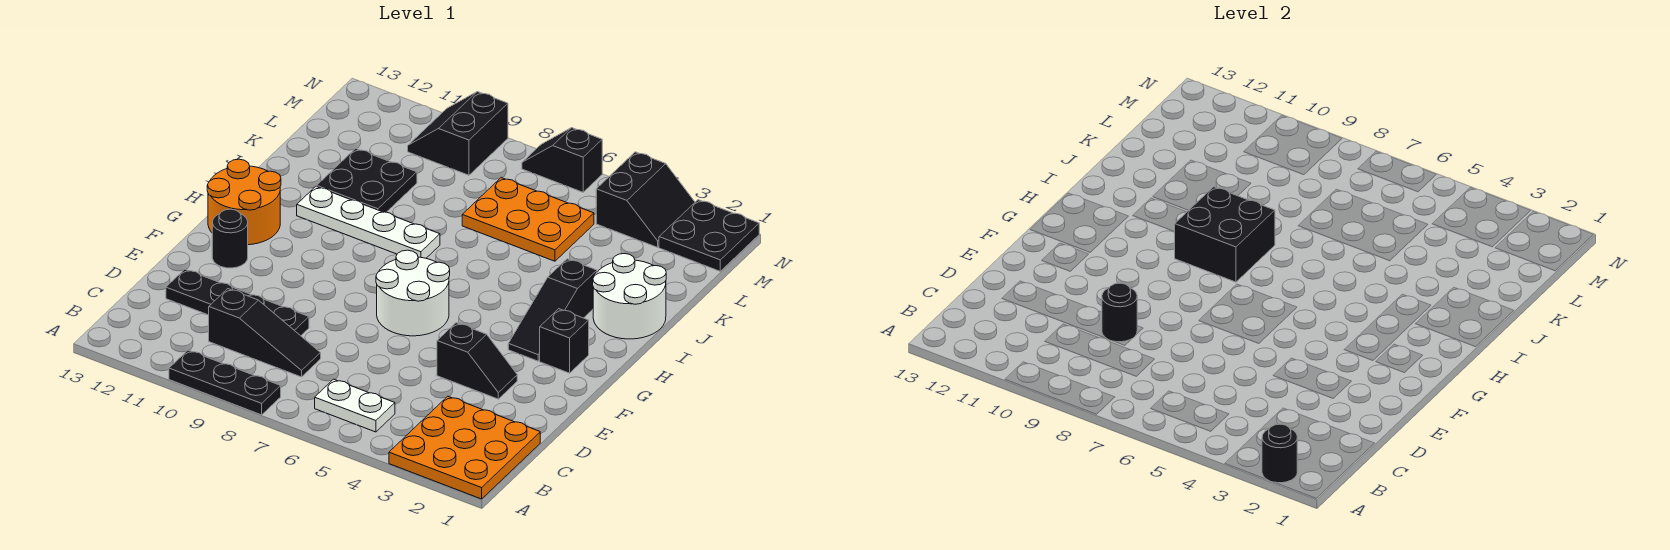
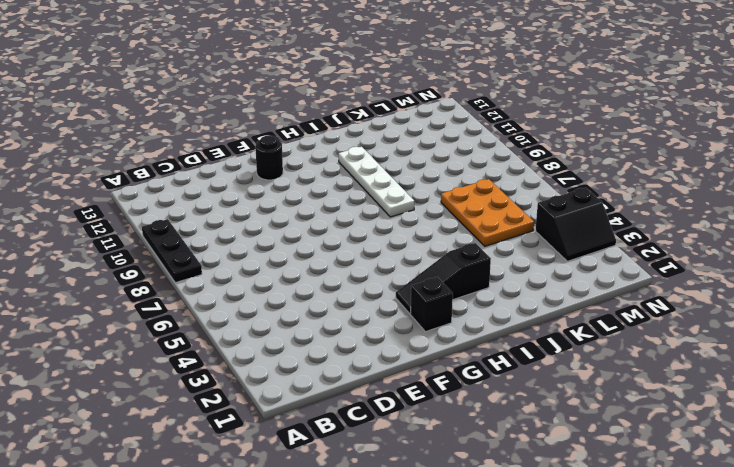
none -> orange plate A1:C3 level 1
none -> white plate B5:B6 level 1
none -> black slope C8:C10 level 1 top 10

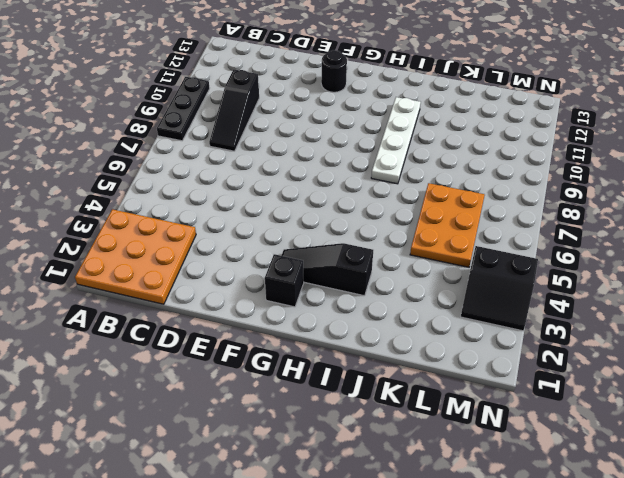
none -> white plate B5:B6 level 1
none -> black plate D9:D12 level 1
none -> black slope E3:E4 level 1 top 4

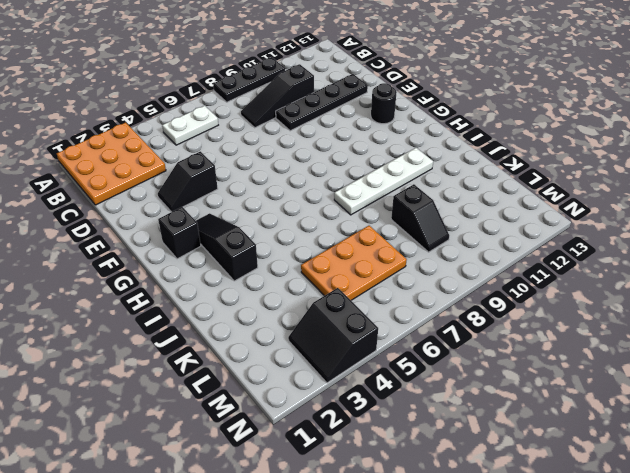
black slope K9:L9 level 1 top K -> black slope N6:N7 level 1 top 6
none -> white round brick F6:G7 level 1
none -> orange round brick G12:H13 level 1
none -> white round brick I1:J2 level 1

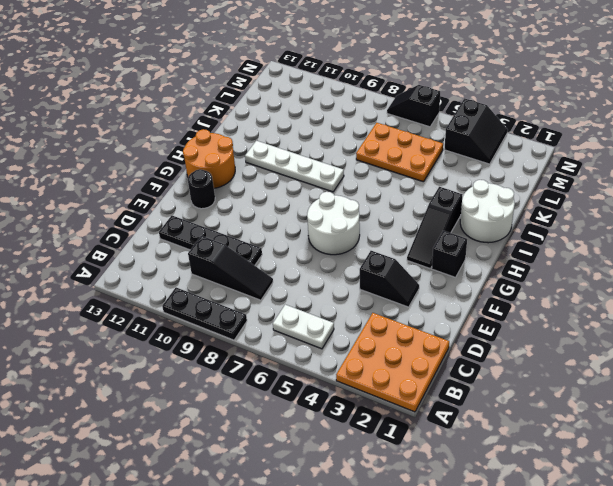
none -> black plate J10:K11 level 1
none -> black plate M1:N2 level 1
none -> black slope M9:N10 level 1 top 9

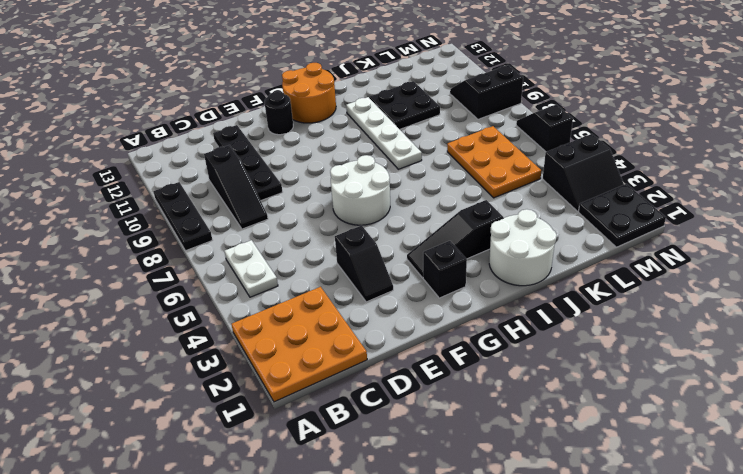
none -> black round brick A2 level 2
none -> black round brick D9 level 2
none -> black brick H8:I9 level 2

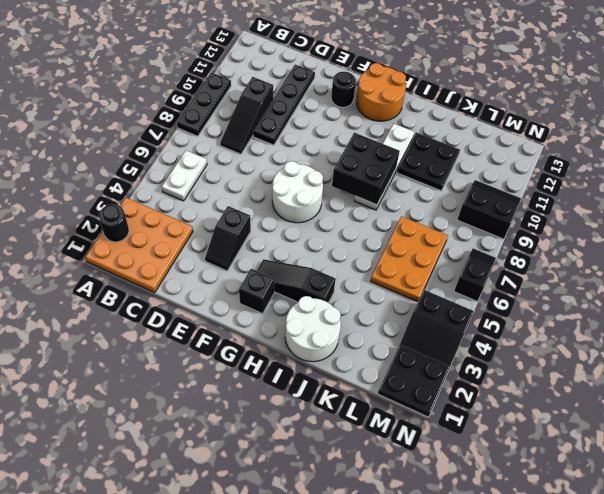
none -> black round brick D9 level 2

